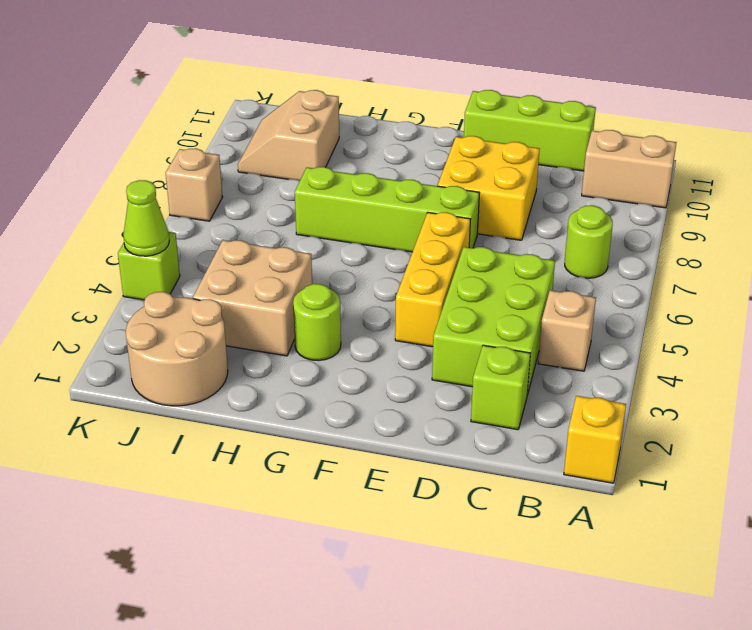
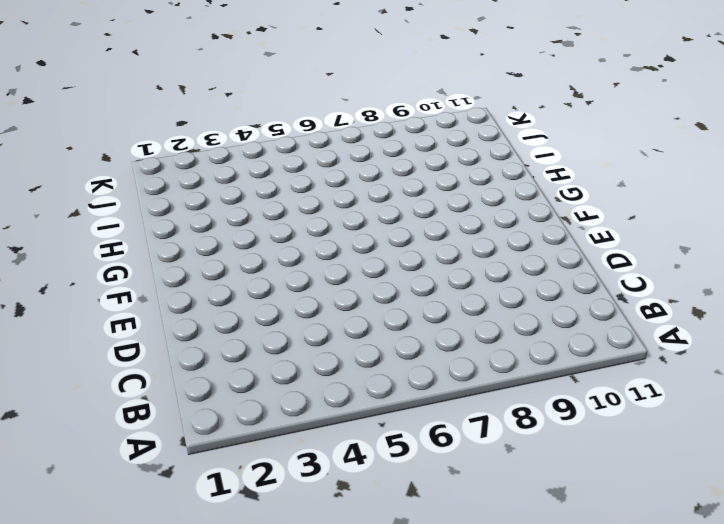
none -> yellow brick A1 level 1
none -> tan brick A10:B10 level 1
none -> tan brick B4 level 1

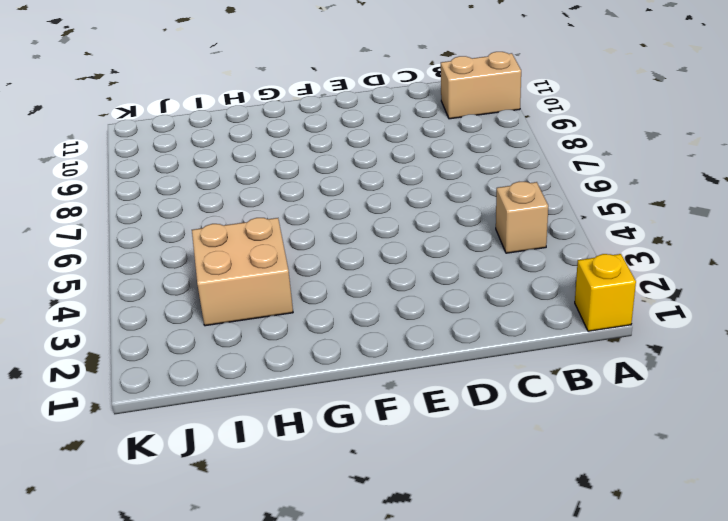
none -> lime round brick B7 level 1
none -> lime brick C2 level 1
none -> lime brick C3:D5 level 1

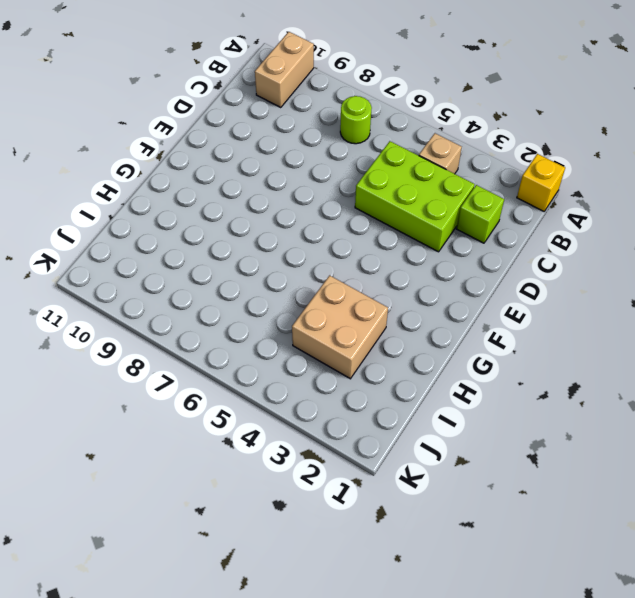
none -> lime brick C11:E11 level 1
none -> yellow brick D8:E9 level 1
none -> yellow brick E4:E6 level 1

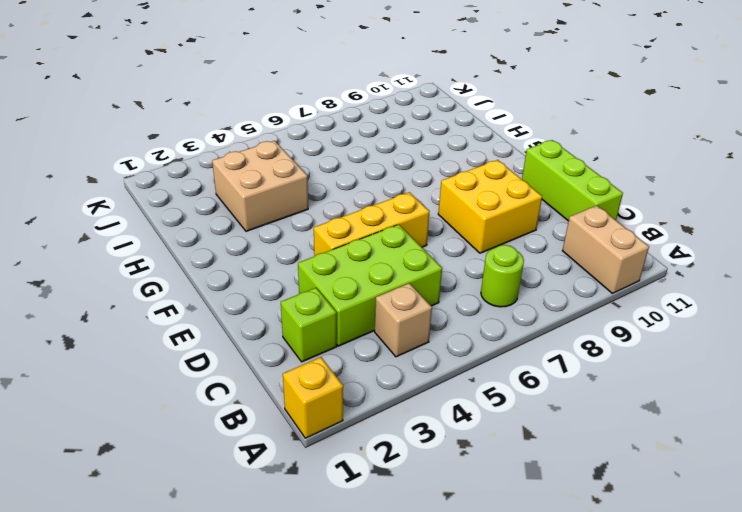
none -> lime brick E7:H7 level 1
none -> lime round brick G3 level 1
none -> tan round brick I1:J2 level 1

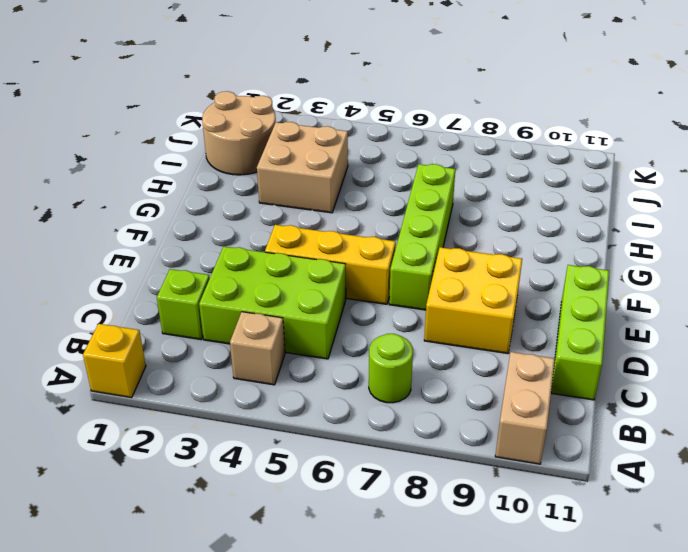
none -> lime round brick G3 level 1
none -> tan slope I9:J10 level 1 top I
none -> lime brick K4 level 1

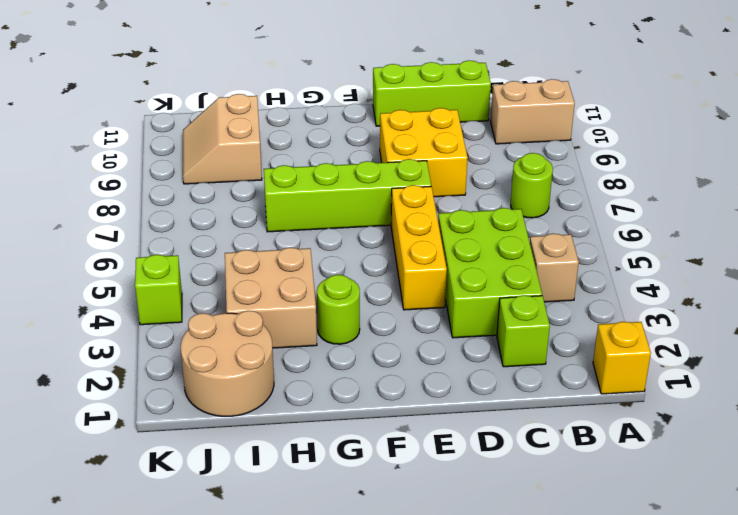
none -> tan brick K7 level 1
none -> lime cone K4 level 2

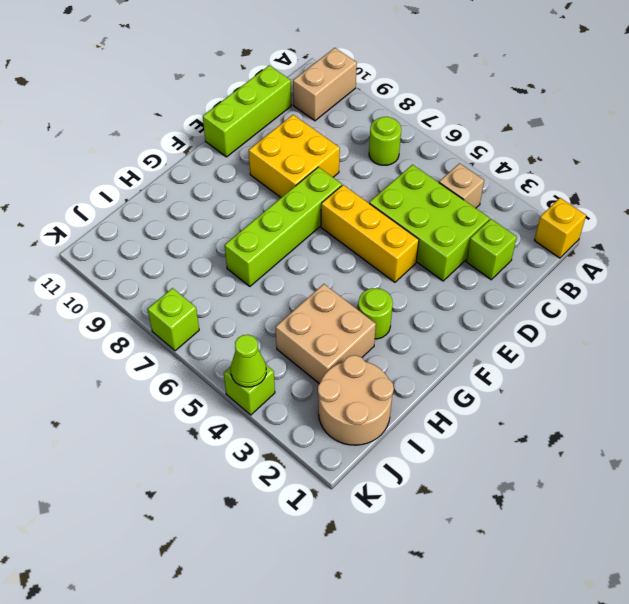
lime brick K7 level 1 -> tan brick K7 level 1
none -> tan slope I9:J10 level 1 top I

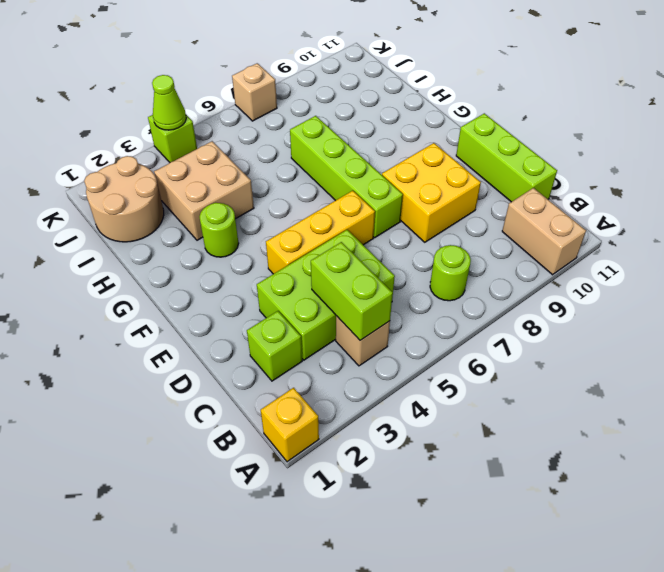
lime brick B4:C4 level 2 -> none
none -> tan slope I9:J10 level 1 top I

